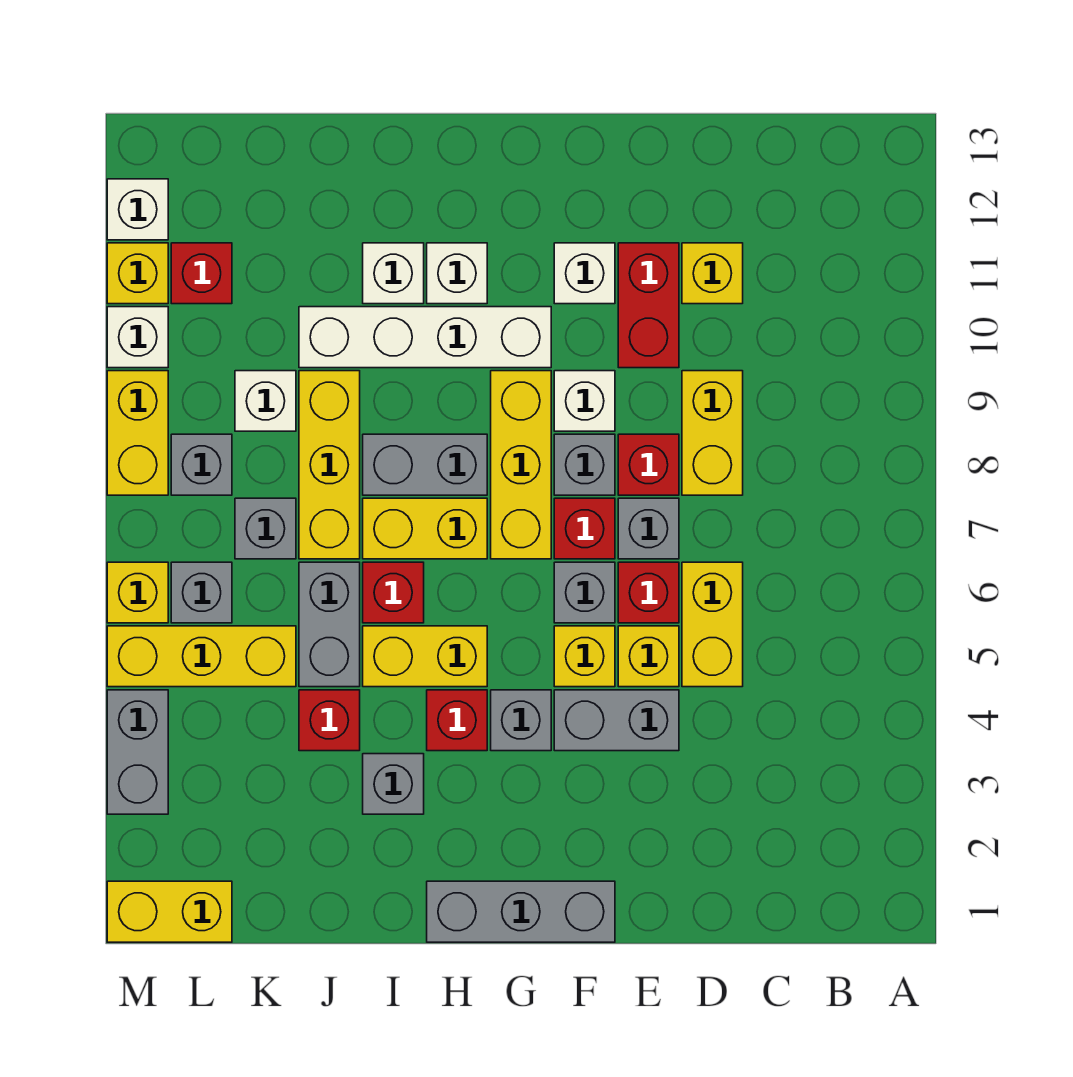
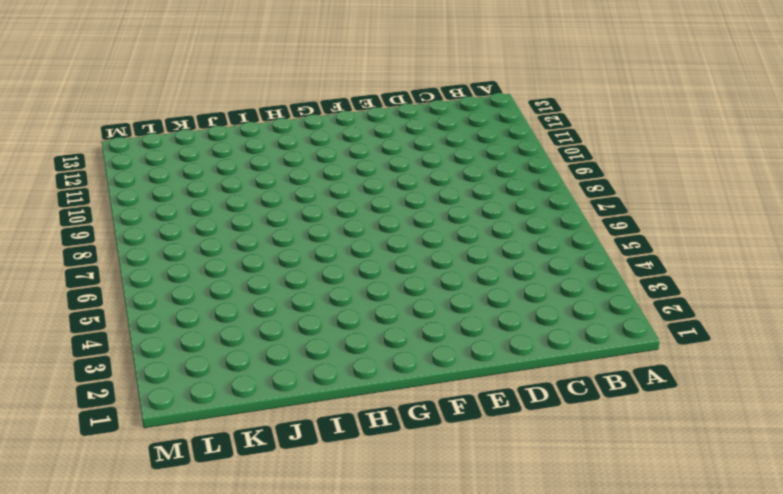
none -> yellow brick D5:D6 level 1
none -> yellow brick D8:D9 level 1
none -> yellow brick D11 level 1
none -> grey brick E4:F4 level 1

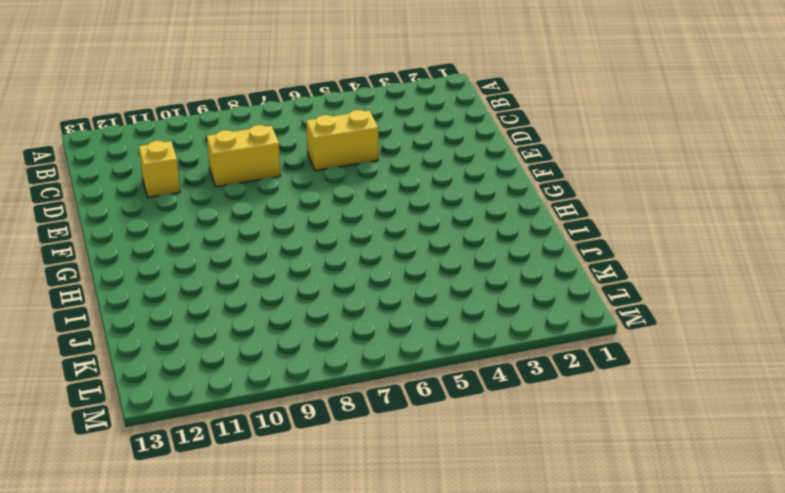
none -> grey brick E4:F4 level 1
none -> yellow brick E5 level 1
none -> red brick E6 level 1
none -> grey brick E7 level 1

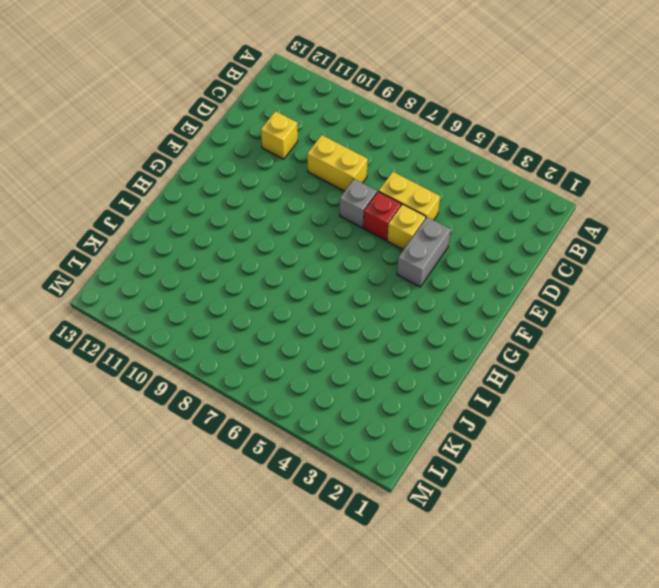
none -> red brick E8 level 1
none -> red brick E10:E11 level 1
none -> grey brick F1:H1 level 1
none -> yellow brick F5 level 1

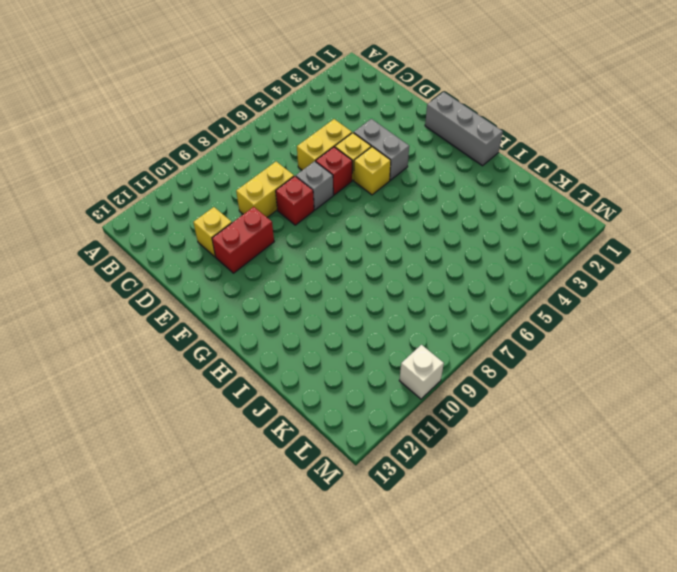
none -> grey brick F6 level 1
none -> red brick F7 level 1
none -> grey brick F8 level 1
none -> white brick F9 level 1

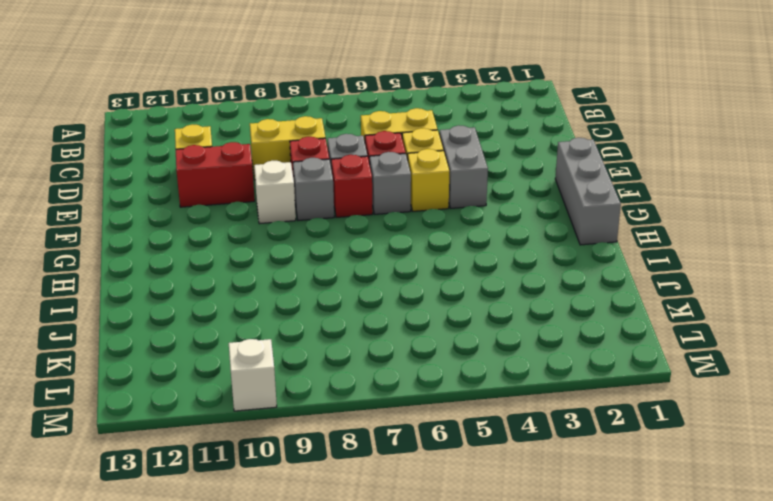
none -> white brick F11 level 1
none -> grey brick G4 level 1
none -> yellow brick G7:G9 level 1
none -> white brick G10:J10 level 1

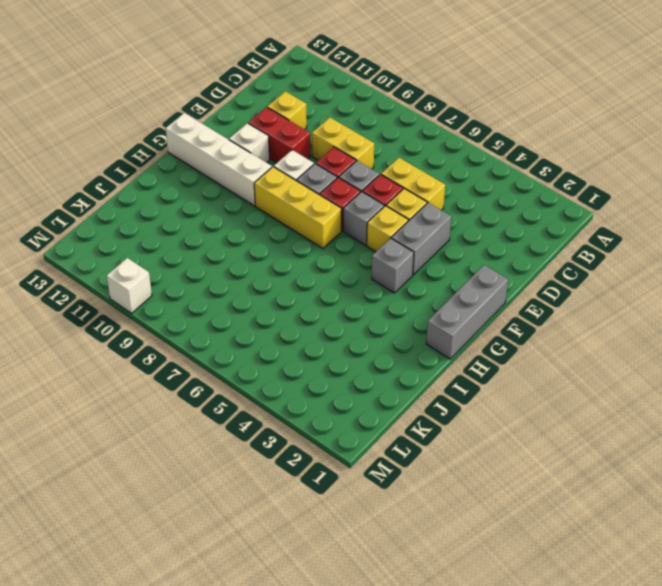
white brick G10:G13 level 1 -> white brick G10:J10 level 1
none -> red brick H4 level 1
none -> yellow brick H5:I5 level 1
none -> yellow brick H7:I7 level 1
none -> grey brick H8:I8 level 1

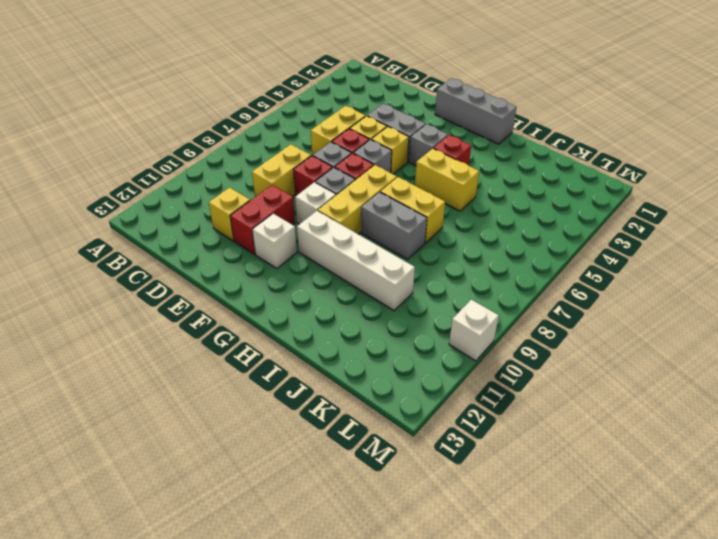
none -> white brick H11 level 1
none -> grey brick I3 level 1
none -> red brick I6 level 1
none -> white brick I11 level 1

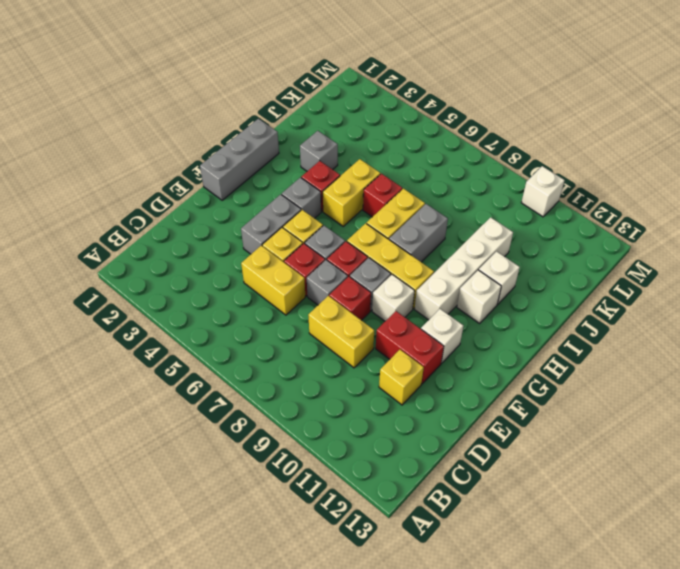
none -> red brick J4 level 1
none -> grey brick J5:J6 level 1
none -> yellow brick J7:J9 level 1
none -> yellow brick K5:M5 level 1

